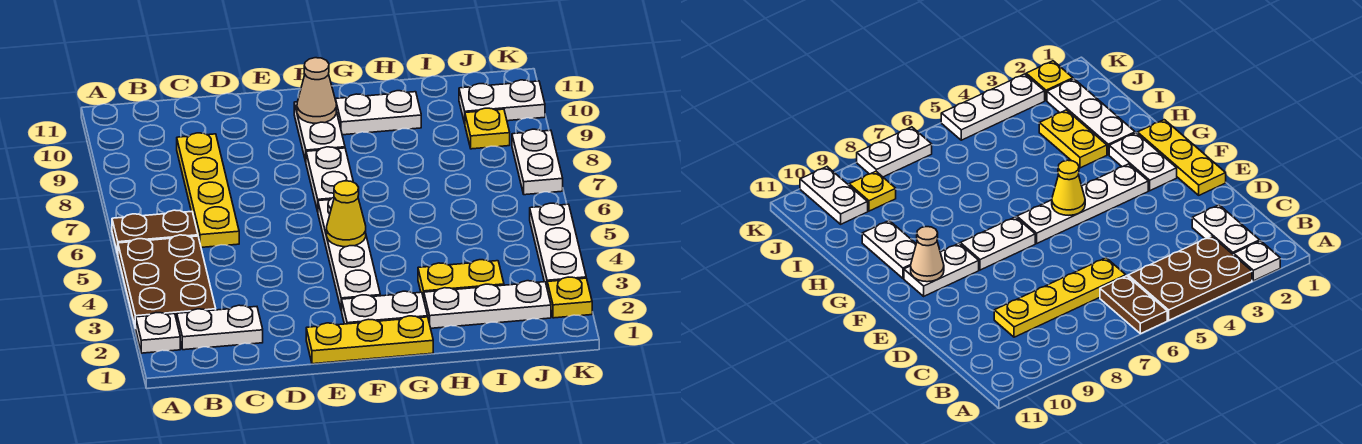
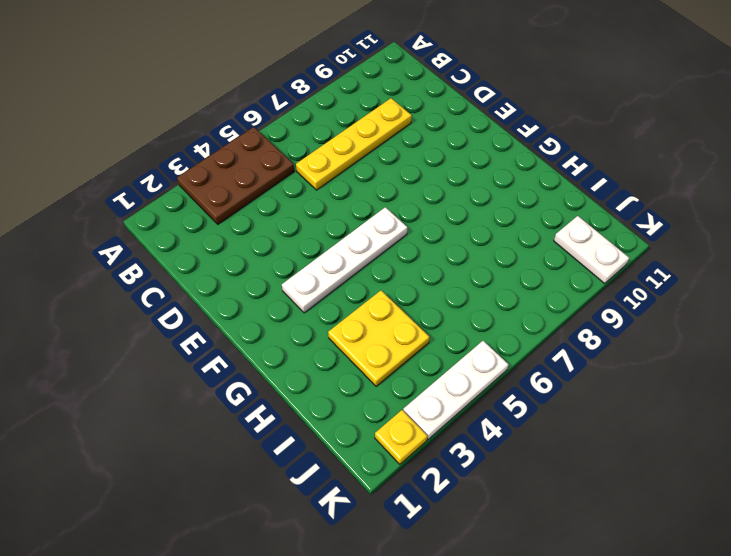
yellow plate H3:I4 level 1 -> yellow plate H3:I3 level 1
none -> white plate A2 level 1
none -> brown plate A6:B6 level 1
none -> white plate B2:C2 level 1

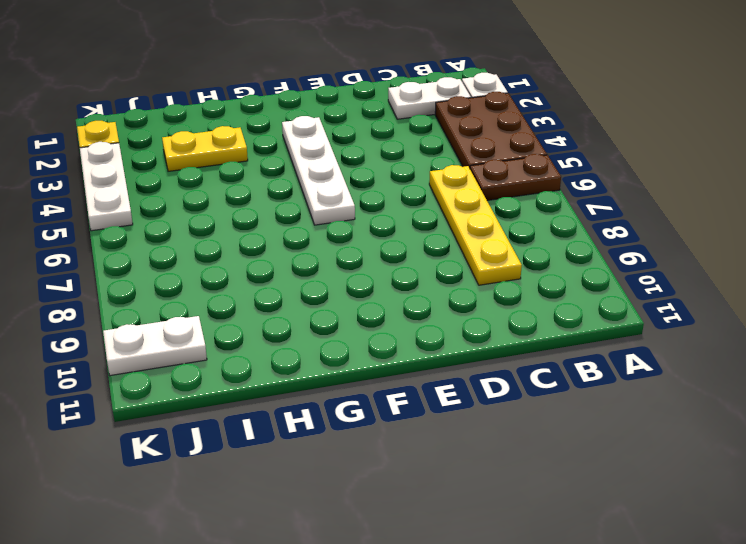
none -> yellow plate E1:G1 level 1
none -> white plate F2:G2 level 1
none -> white plate F7:F8 level 1

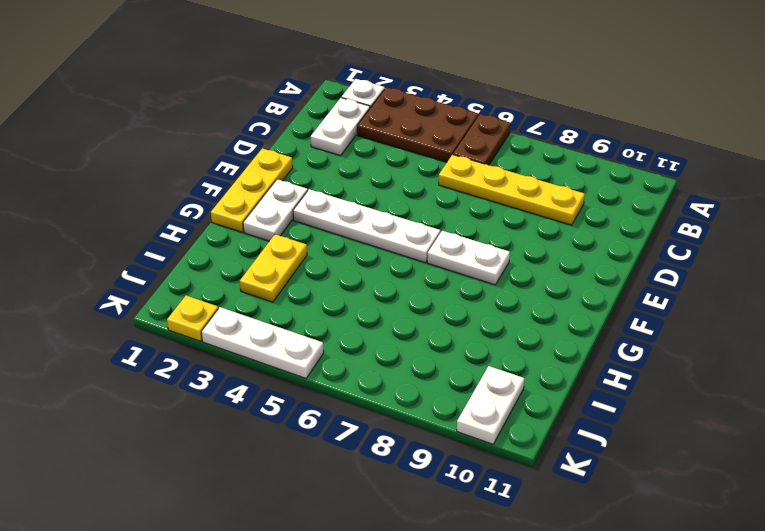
none -> white plate F9:F10 level 1
none -> white plate G10:H10 level 1
none -> white plate H2:J2 level 1

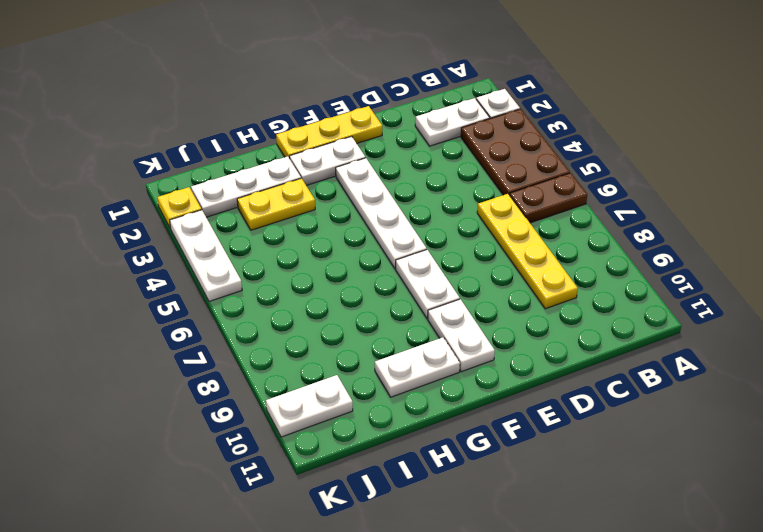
none -> yellow plate J9 level 1
none -> white plate K7:K8 level 1
none -> yellow cone F5 level 2

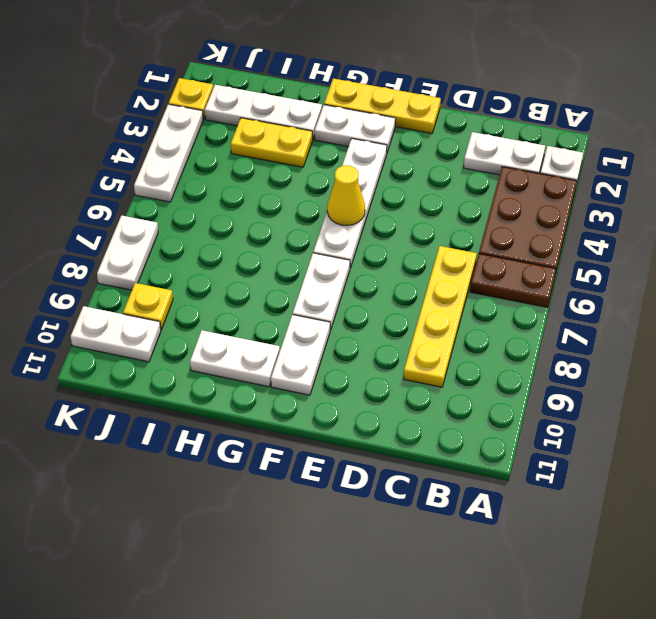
none -> tan cone F10 level 2

